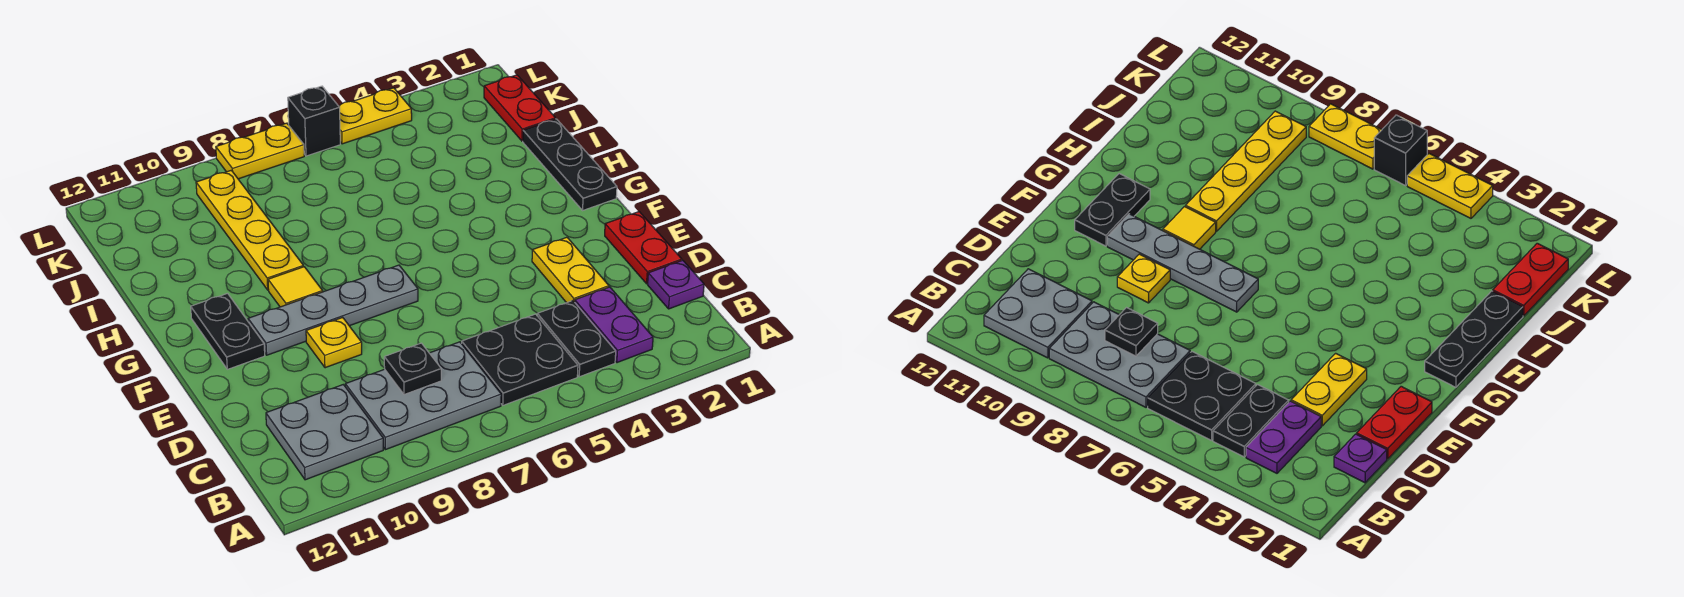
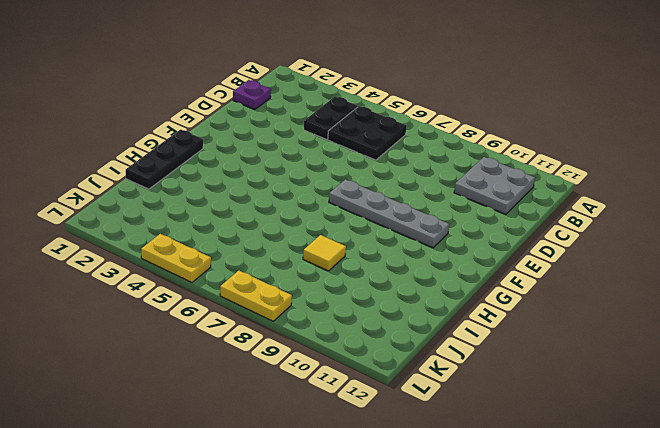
yellow tile I8 level 1 -> yellow tile G9 level 1
none -> purple plate B3:C3 level 1
none -> grey plate B7:C9 level 1
none -> red plate D1:E1 level 1

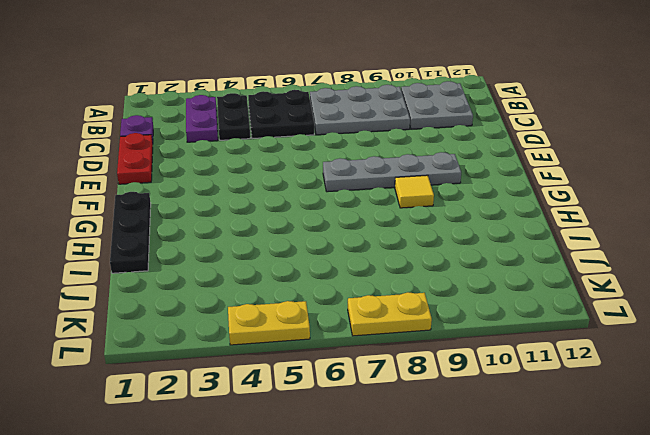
none -> yellow plate D3:E3 level 1
none -> yellow plate E9 level 1
none -> black plate F11:G11 level 1

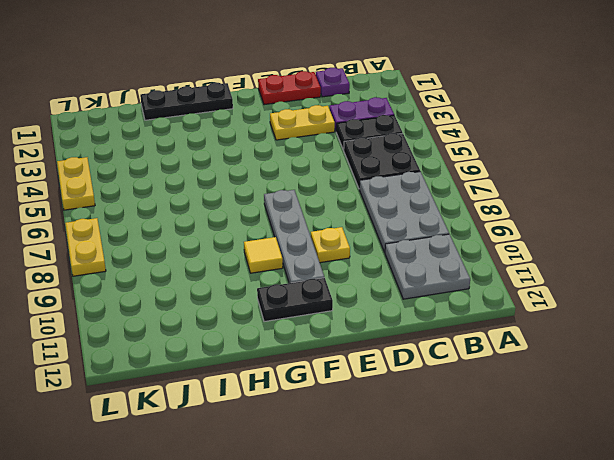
none -> yellow plate H9:K9 level 1
none -> red plate J1:K1 level 1
none -> black brick L6 level 1

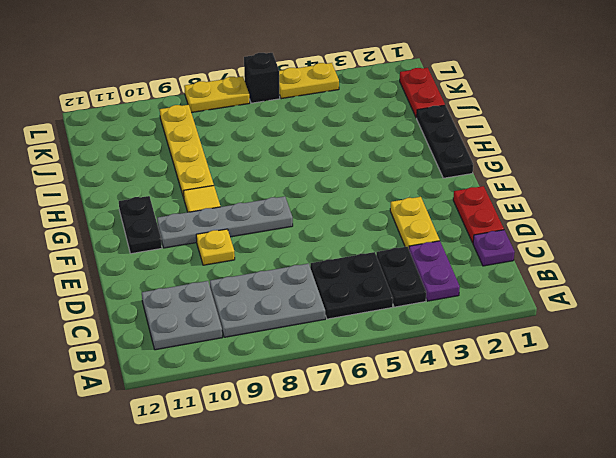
none -> black plate C8 level 2

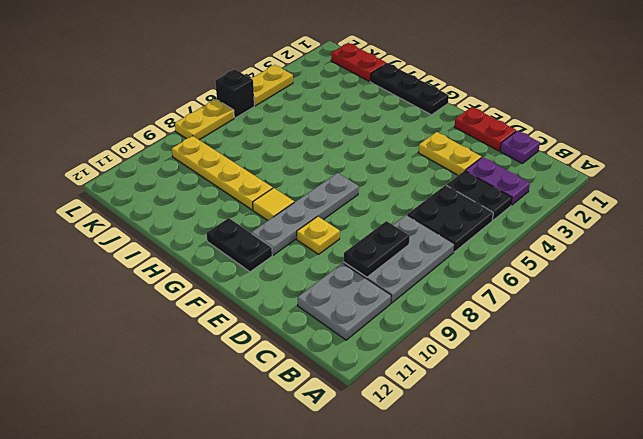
black plate C8:C9 level 2 -> black plate C8 level 2

